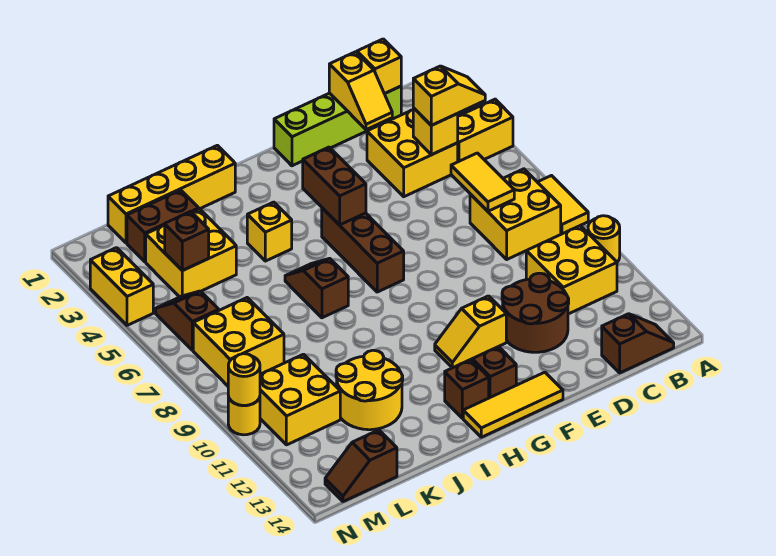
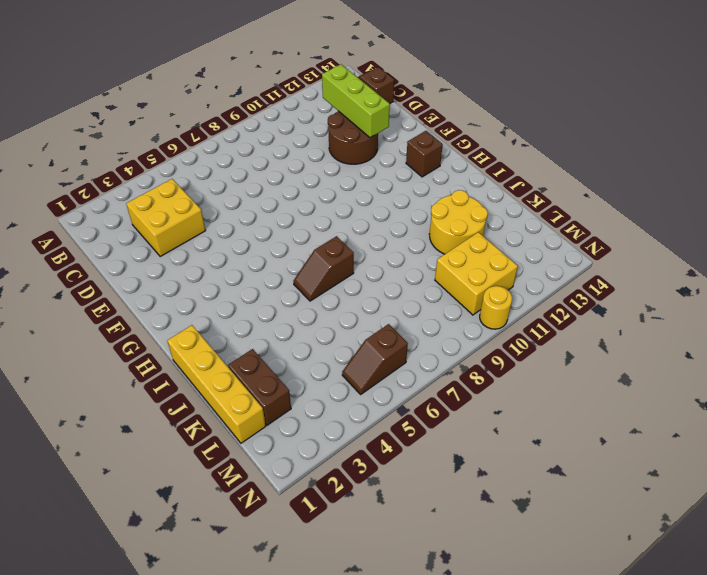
lime brick C12:E12 level 2 -> none
none -> yellow brick A4:B4 level 1
none -> yellow tile A7:A8 level 1
none -> yellow round brick A10 level 1
none -> yellow brick B7:C8 level 1

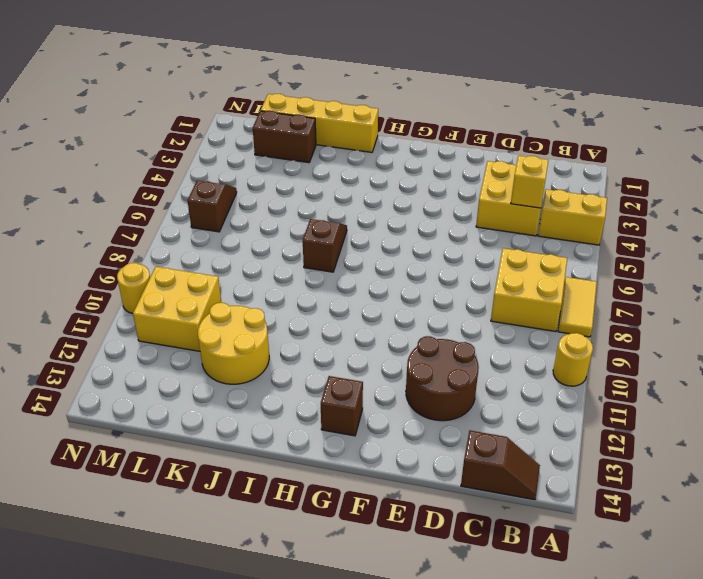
none -> yellow brick B10:C11 level 1
none -> lime brick C1:F1 level 1
none -> yellow slope F11:G11 level 1 top F
none -> yellow tile F14:H14 level 1

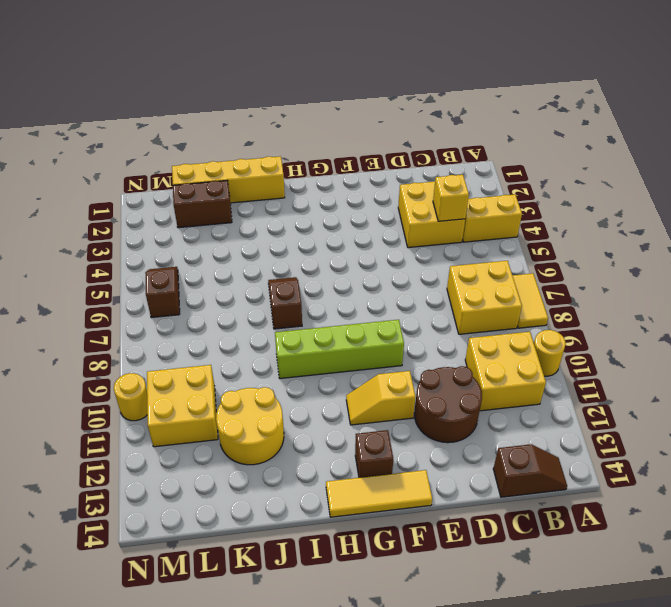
lime brick F9:I9 level 1 -> lime brick C1:F1 level 1
none -> brown brick G5:G7 level 1
none -> brown brick H13 level 1
none -> yellow brick I4 level 1
none -> yellow brick K3:L4 level 1

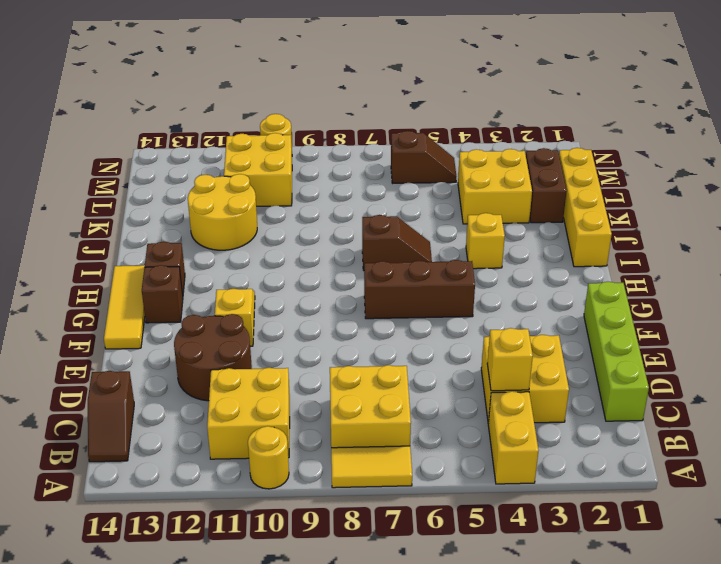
none -> yellow brick L7:M8 level 1
none -> brown slope L14:M14 level 1 top L
none -> yellow brick N3:N4 level 1
none -> yellow brick C1 level 2

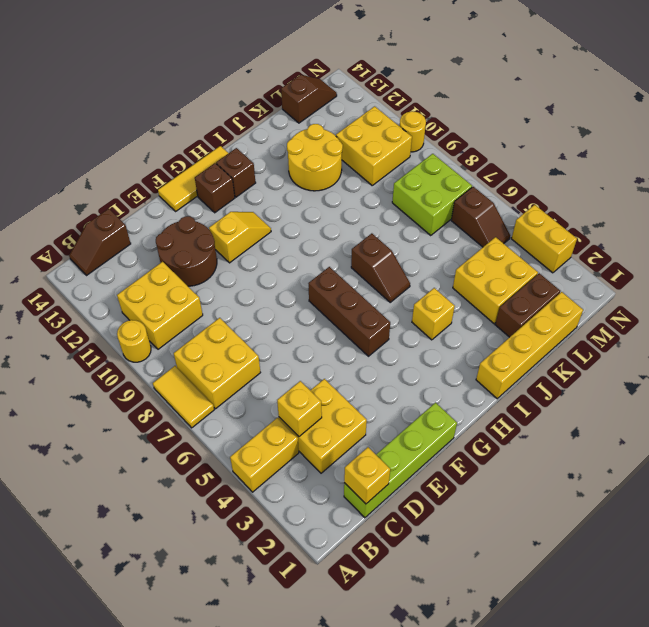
lime brick L7:M8 level 1 -> yellow brick L7:M8 level 1
none -> yellow tile C6:C7 level 2
none -> yellow slope D1:D2 level 2 top 1
none -> brown brick G4:G5 level 2
none -> brown brick L4 level 2

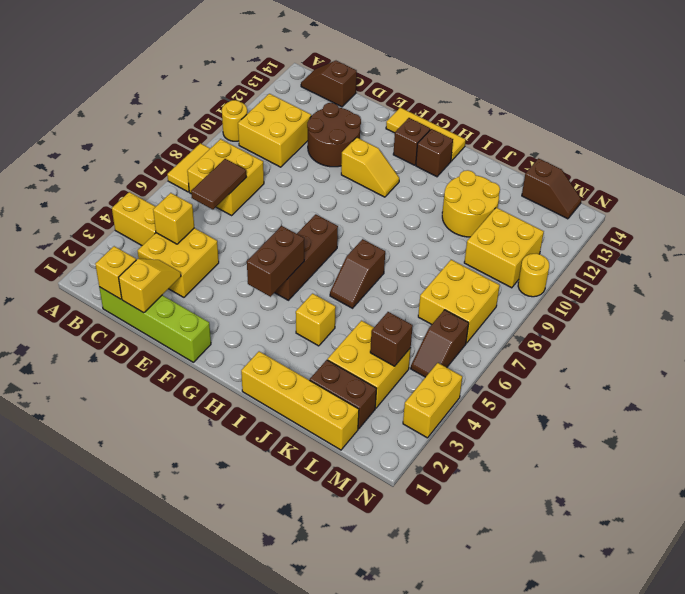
brown tile C6:C7 level 2 -> yellow tile C6:C7 level 2
none -> yellow round brick N10 level 2
none -> yellow slope B4:C4 level 3 top C

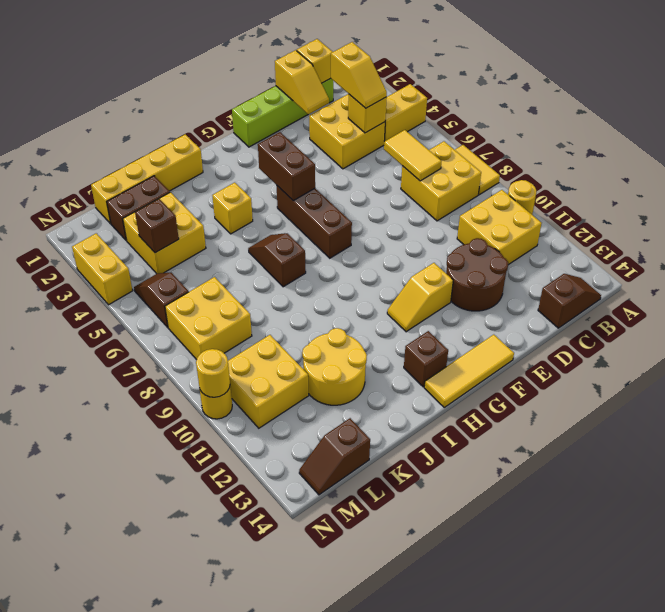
yellow slope C3:C4 level 3 top 3 -> yellow slope B4:C4 level 3 top C
none -> brown brick G13 level 1

